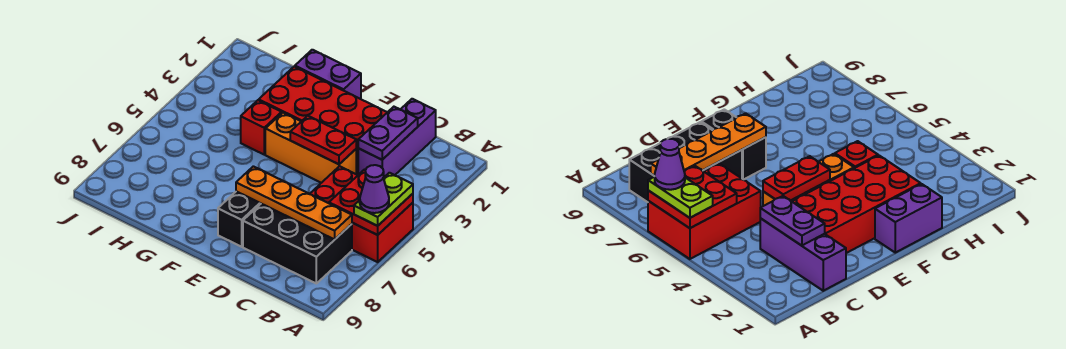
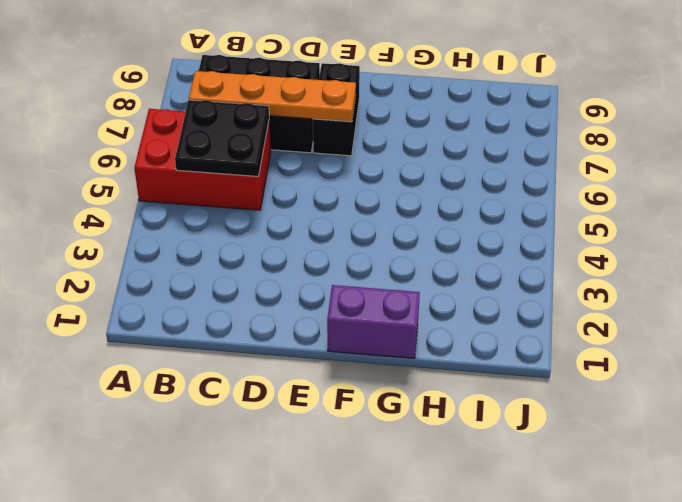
black plate B5:C6 level 2 -> red plate A5:B6 level 2
none -> purple brick C1:C3 level 1
none -> red brick D2:G3 level 1
none -> orange brick D4:F4 level 1

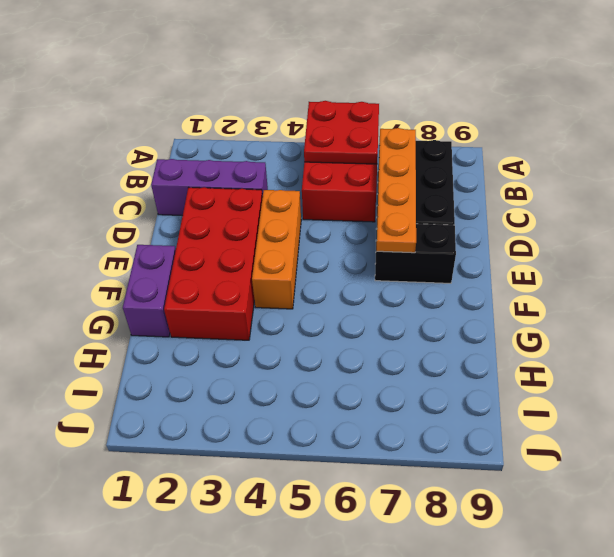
none -> red brick G4 level 1
none -> purple plate C2:C3 level 2
none -> red plate D4:E4 level 2

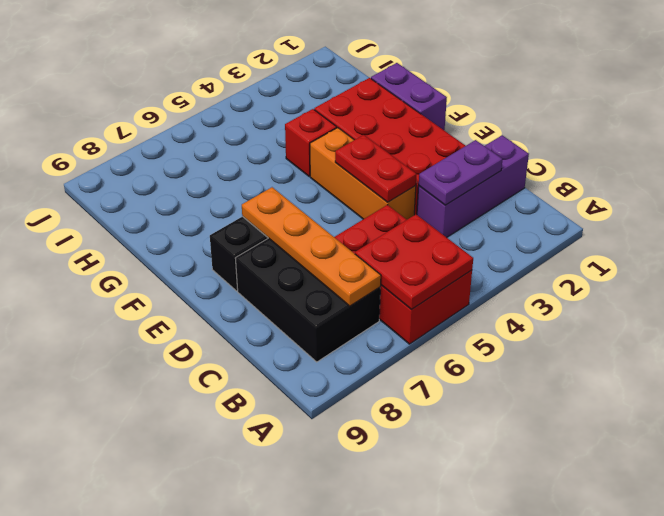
none -> lime plate A5:A6 level 3
none -> purple cone A6 level 4

